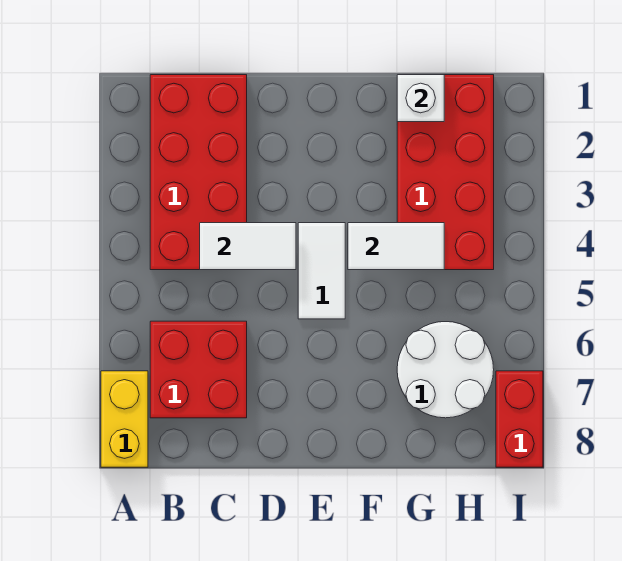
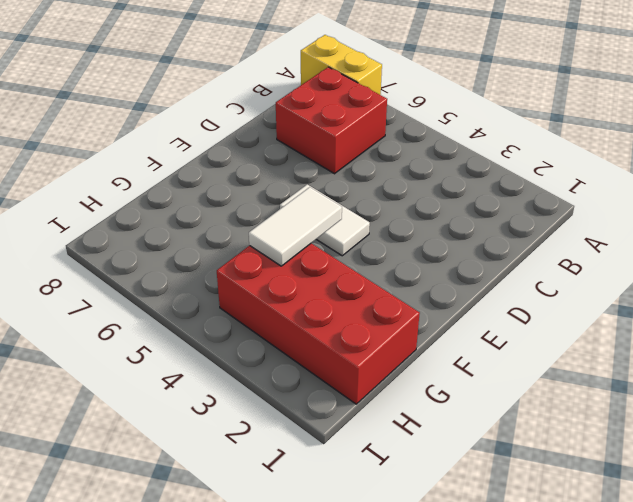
none -> red brick B1:C4 level 1
none -> white round brick G6:H7 level 1

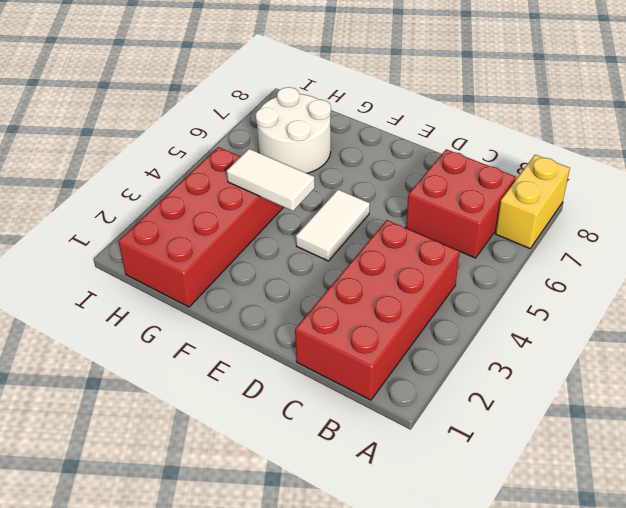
none -> red brick I7:I8 level 1
none -> white tile C4:D4 level 2

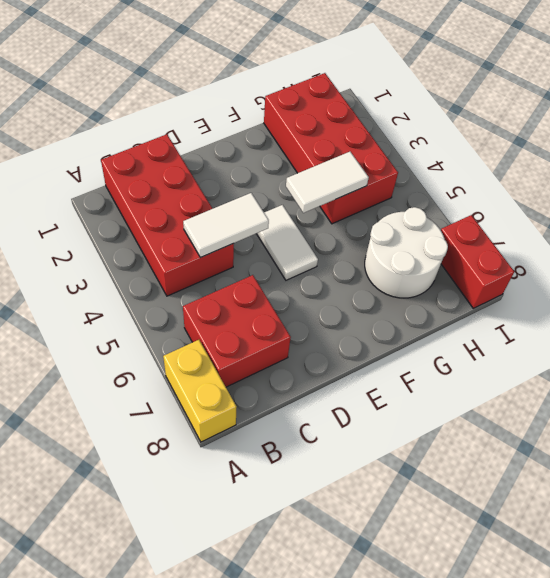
none -> white brick G1 level 2

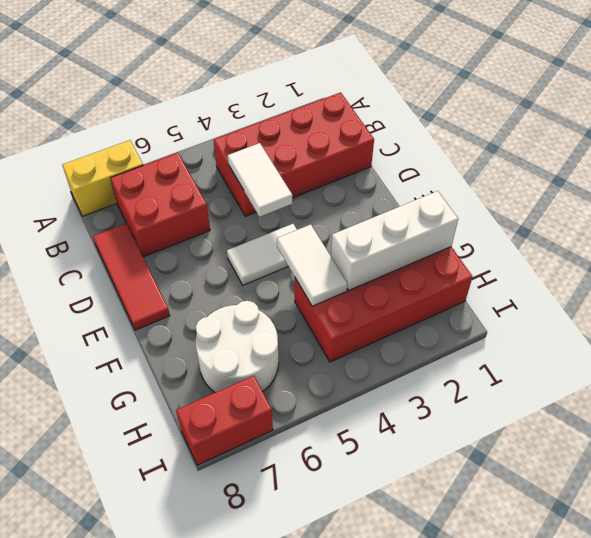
red tile C8:E8 level 1 -> none
white brick G1:G3 level 2 -> white brick G1 level 2

